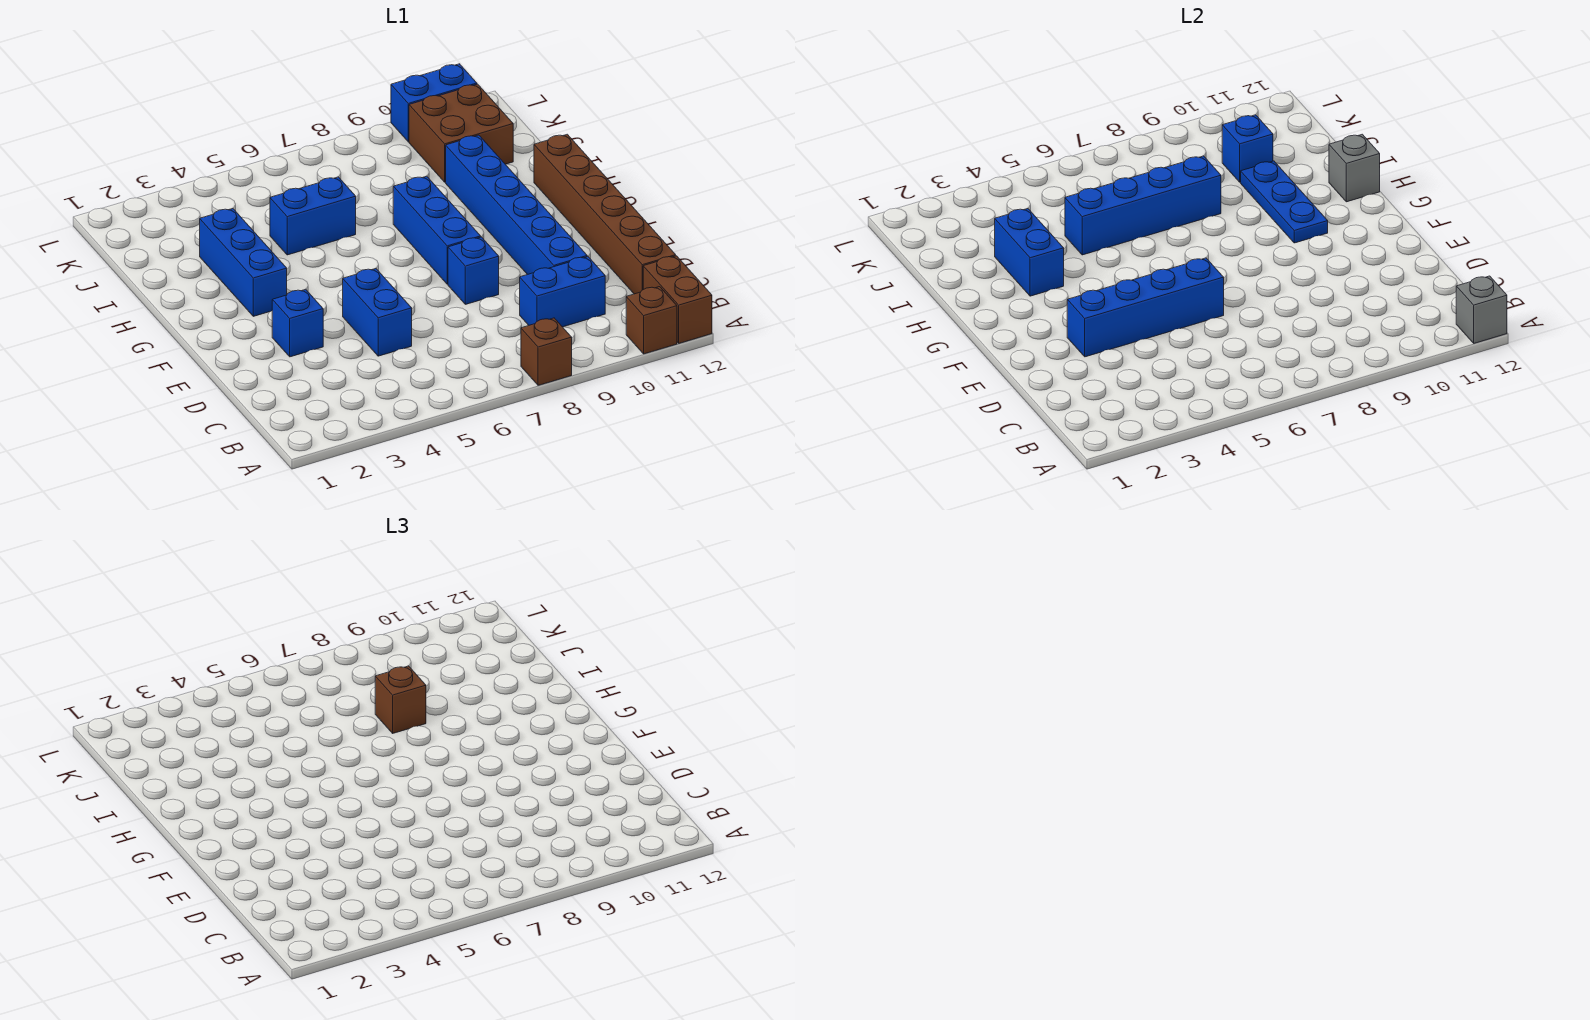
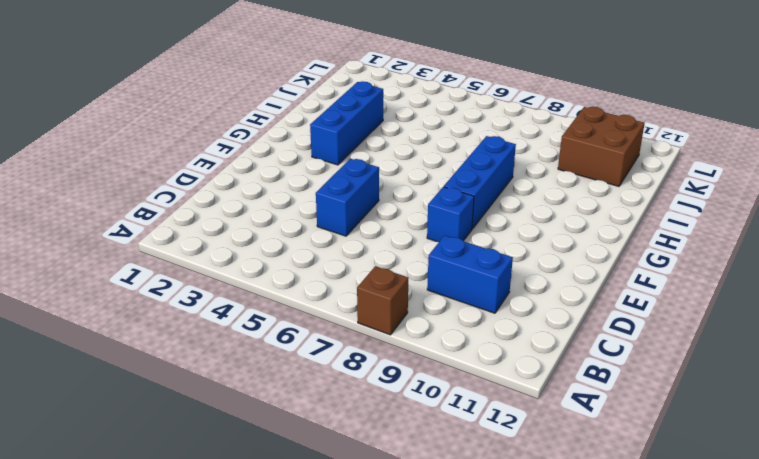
none -> brown brick A11 level 1
none -> brown brick A12:B12 level 1
none -> brown brick C12:H12 level 1

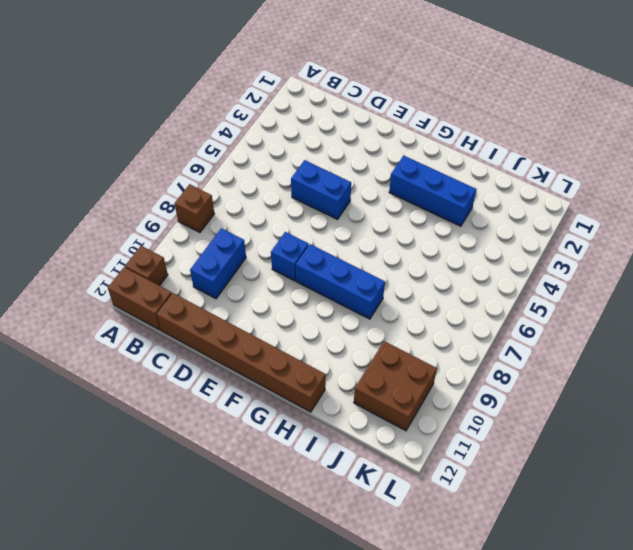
none -> blue brick D10:I10 level 1
none -> blue brick E3 level 1
none -> blue brick I5:I6 level 1

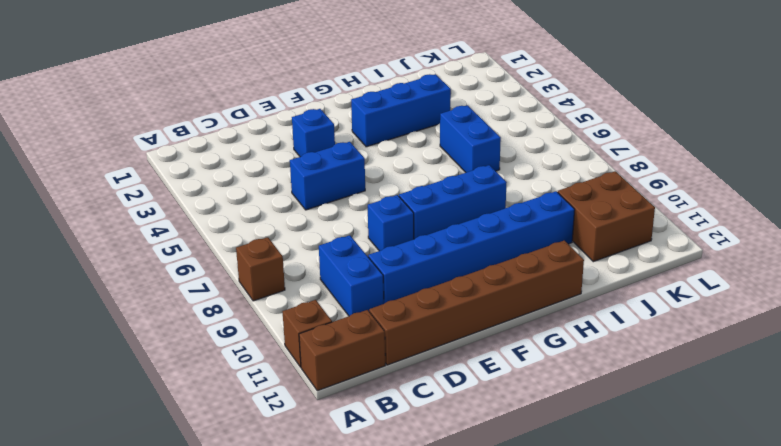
none -> blue brick L10:L11 level 1
none -> grey brick A12 level 2
none -> blue brick E3:E6 level 2

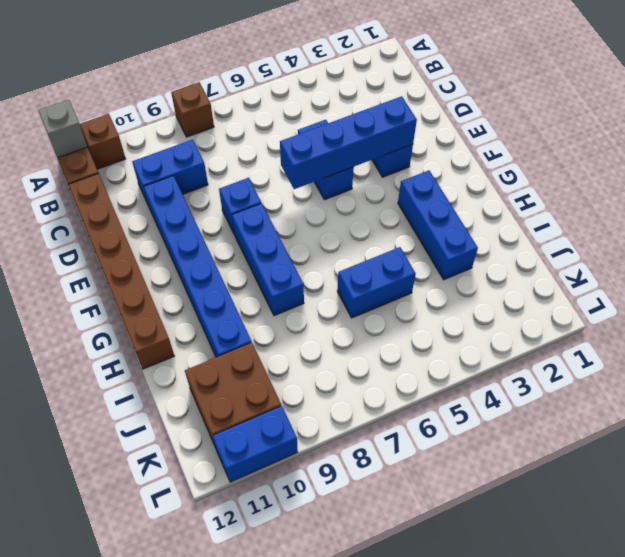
none -> blue plate G10:I10 level 2
none -> blue brick H3:I3 level 2
none -> grey brick H12 level 2

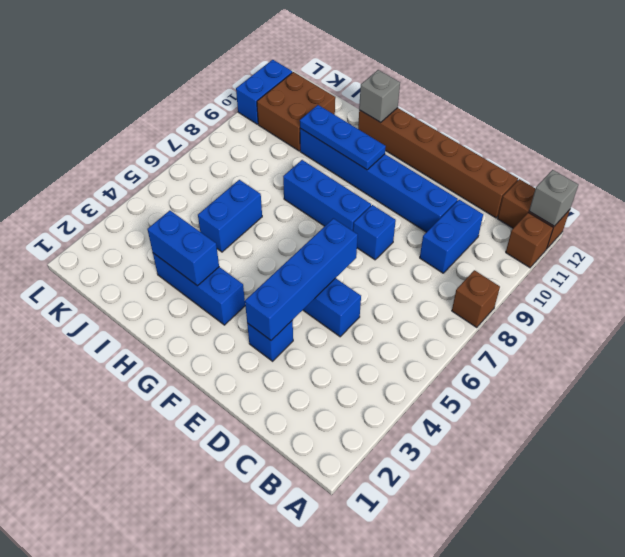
none -> blue brick I5:I8 level 2
none -> blue brick J10 level 2
none -> brown brick I8 level 3

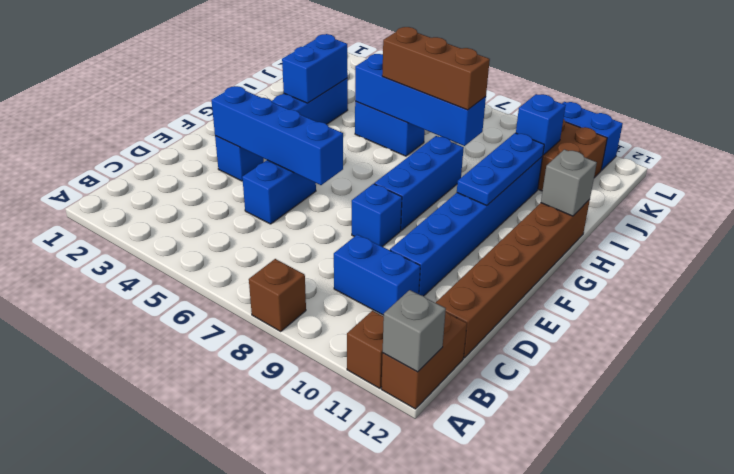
brown brick I6:I8 level 3 -> brown brick I8 level 3

